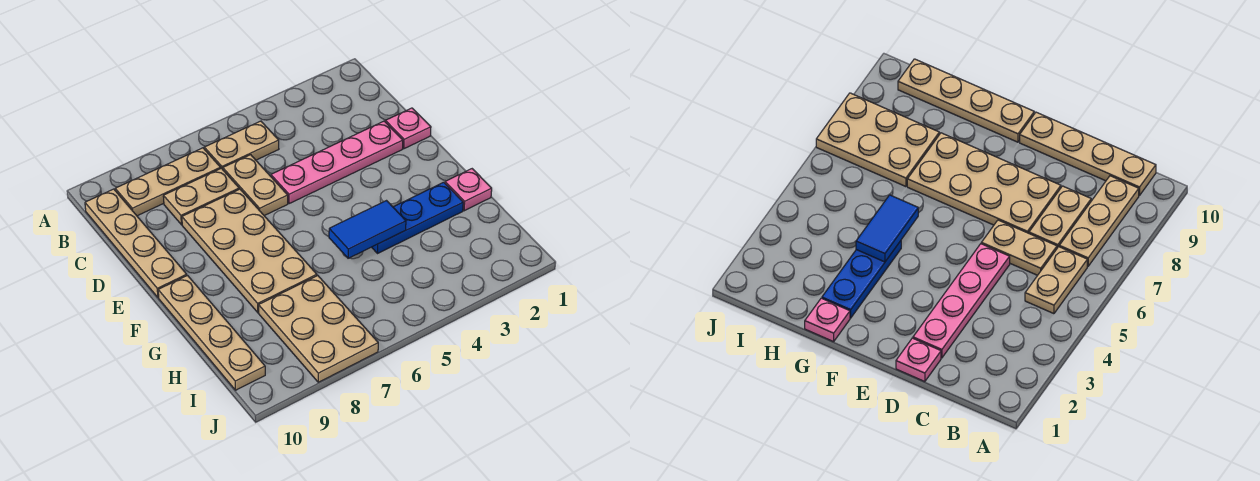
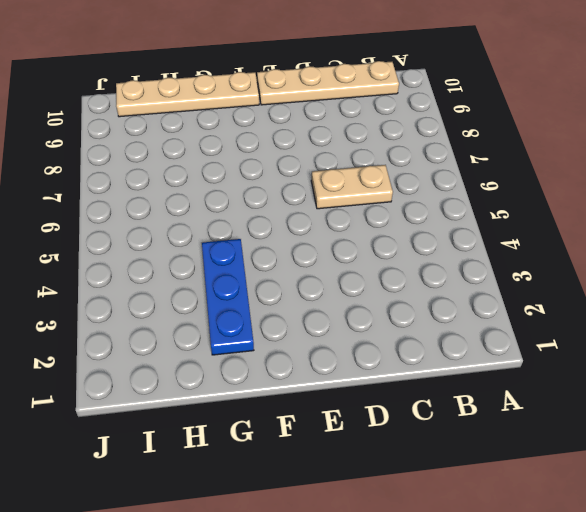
none -> tan plate B5:B6 level 1
none -> tan plate B7:B9 level 1
none -> tan plate C7:C8 level 1

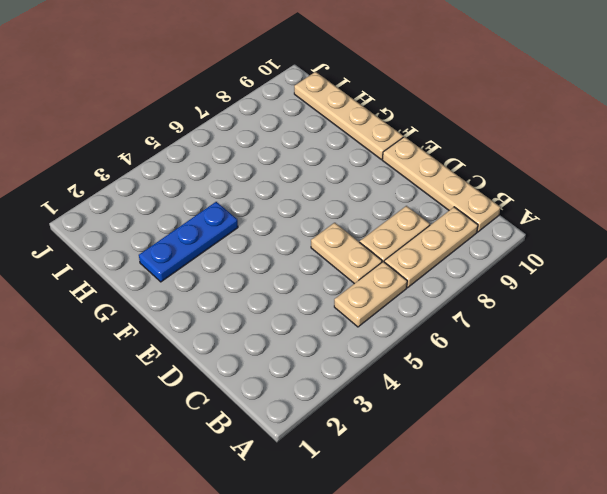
none -> pink plate D1 level 1
none -> pink plate D2:D5 level 1
none -> tan plate D7:G8 level 1

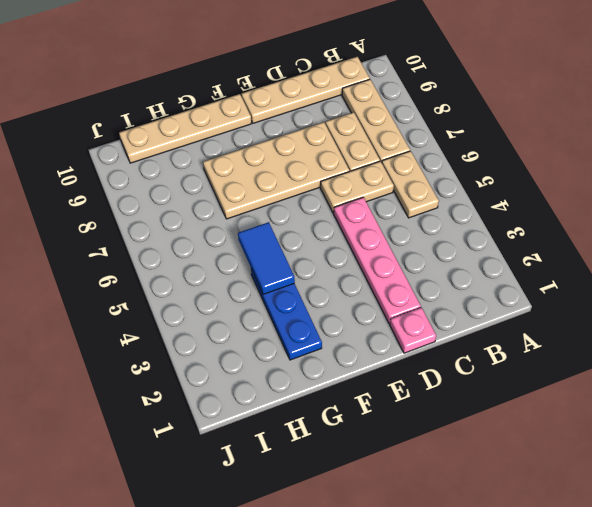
none -> pink plate G1 level 1
none -> tan plate H7:J8 level 1

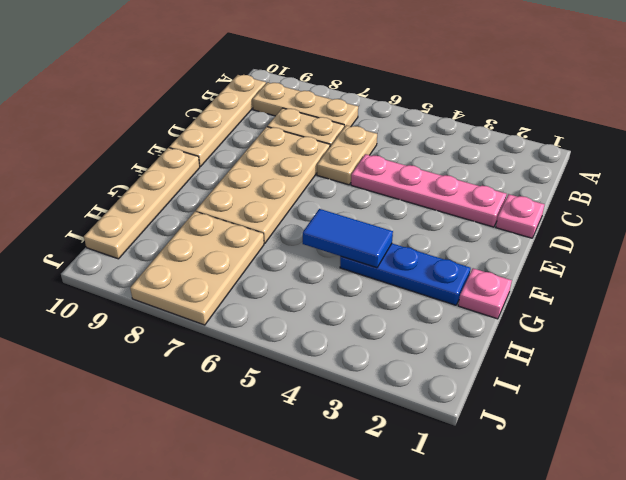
none -> tan plate B5:B6 level 1

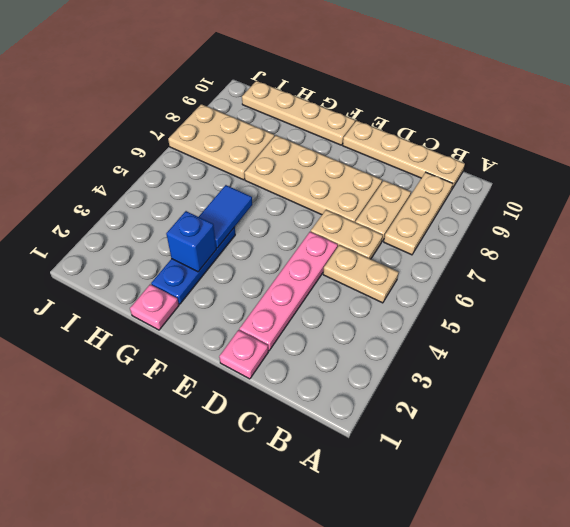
tan plate B5:C5 level 1 -> tan plate B5:B6 level 1
blue brick G3 level 2 -> none

